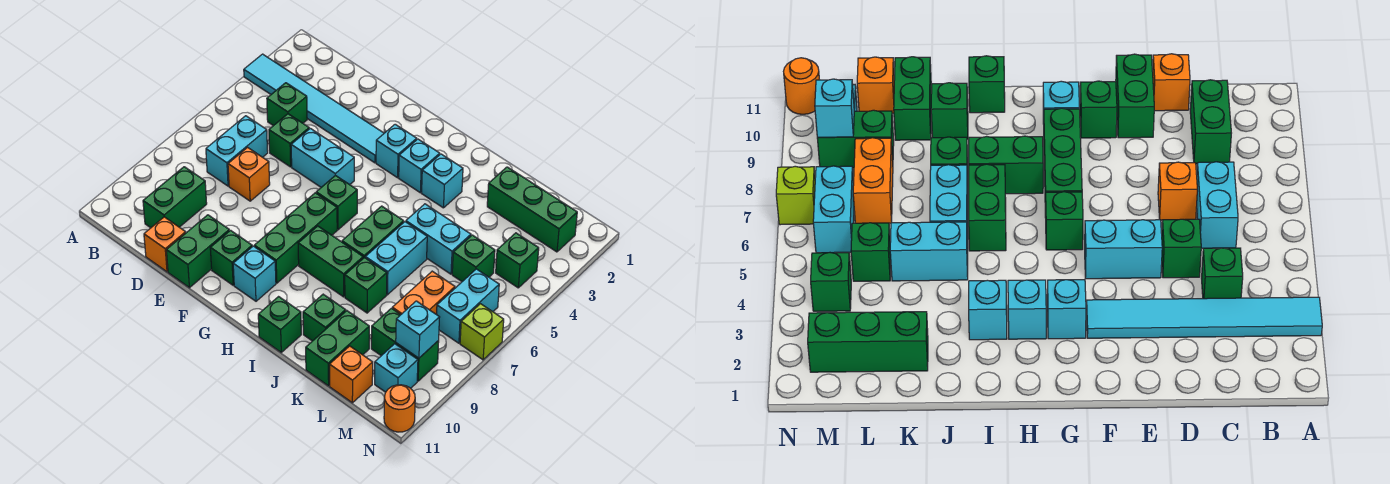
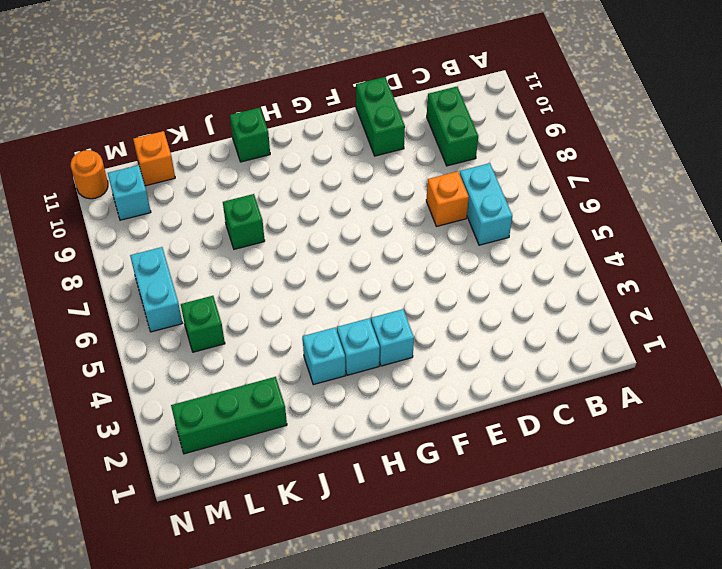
none -> cyan tile A3:F3 level 1
none -> green brick C4 level 1
none -> green brick D5 level 1
none -> orange brick D11 level 1

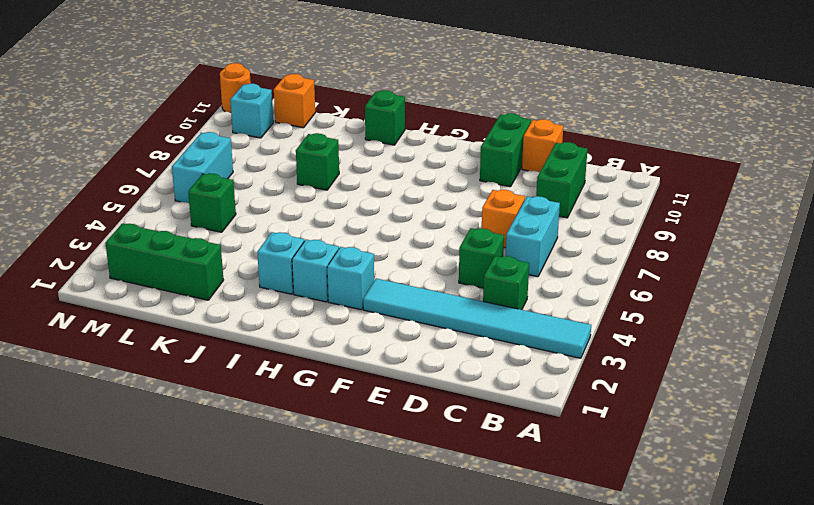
none -> cyan brick E5:F5 level 1
none -> green brick F10 level 1
none -> green brick G6 level 1
none -> green brick G7:G9 level 1

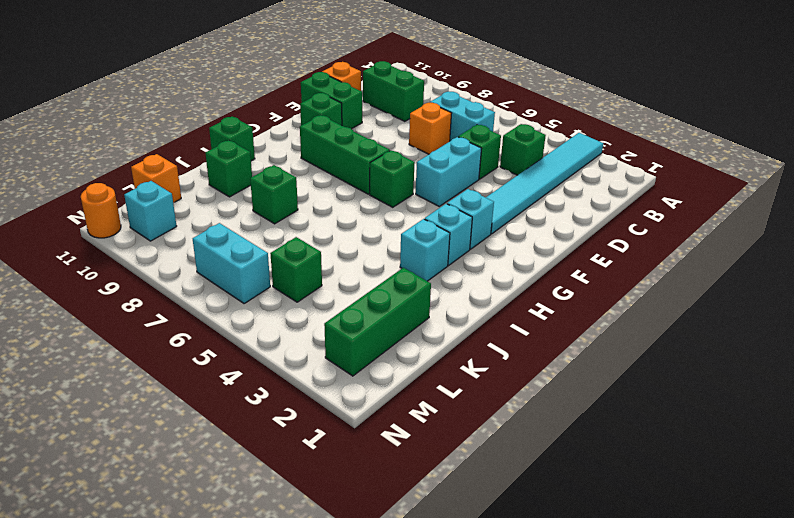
none -> cyan brick G10 level 1
none -> green brick H8:I8 level 1
none -> green brick I6:I7 level 1
none -> cyan brick J5:K5 level 1

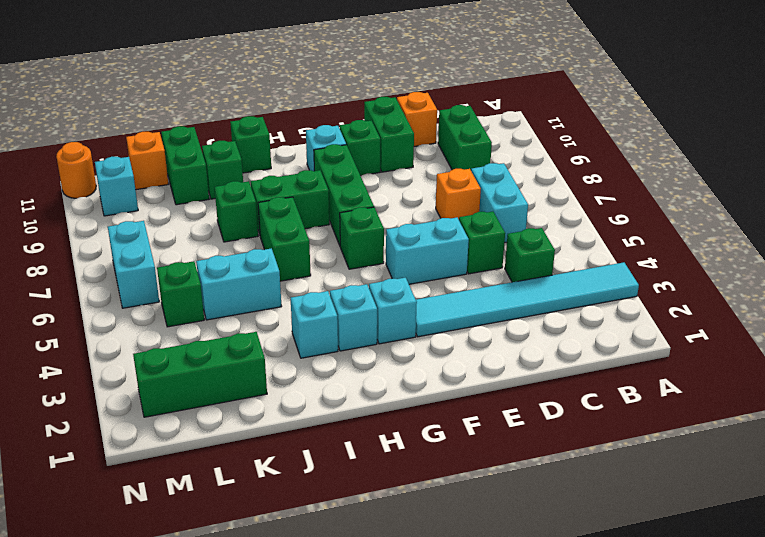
none -> cyan brick J6:J7 level 1
none -> orange brick L7:L8 level 1
none -> green brick L9:M9 level 1
none -> green brick M4 level 1

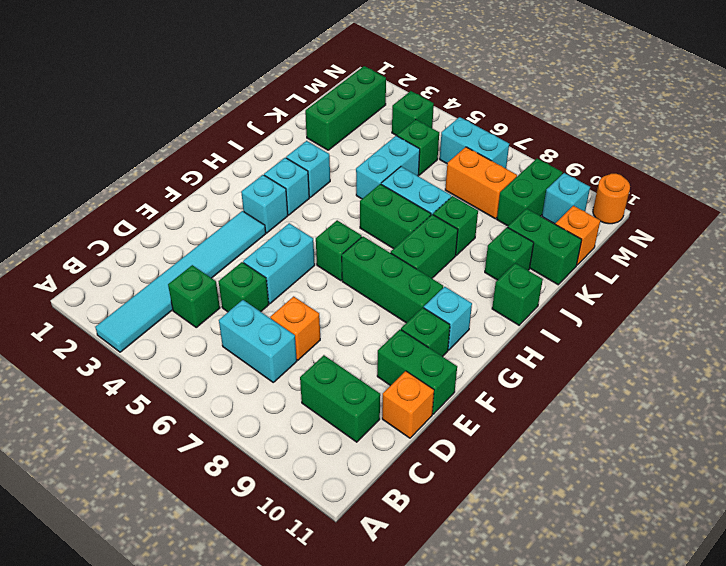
none -> lime brick N7 level 1
none -> cyan brick M9 level 2

